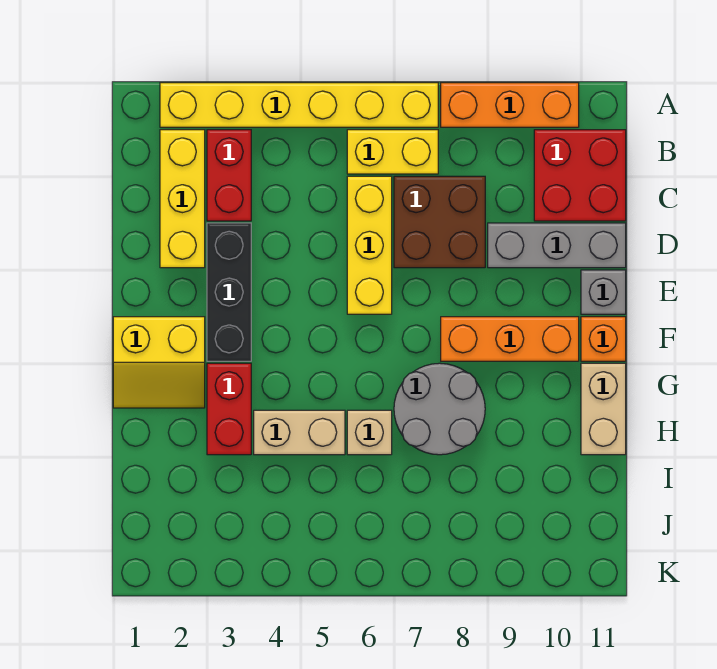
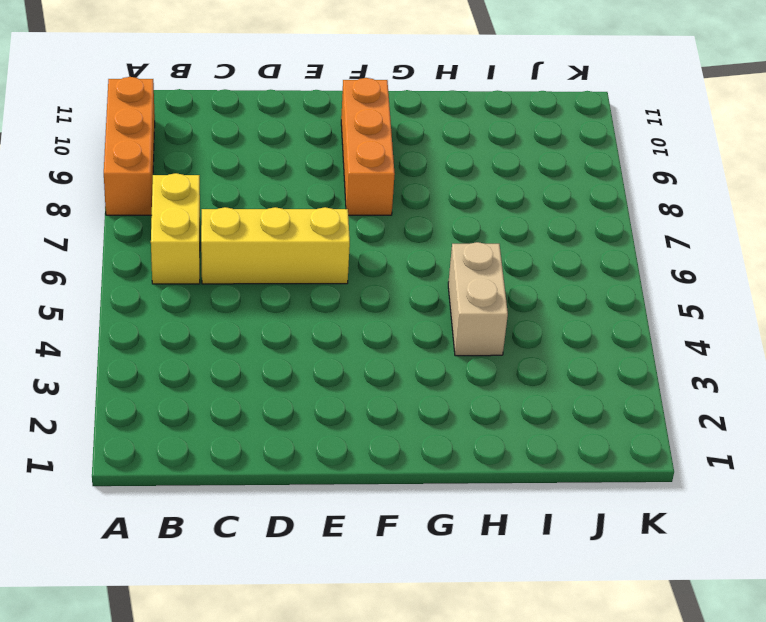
none -> yellow brick A2:A7 level 1
none -> yellow brick B2:D2 level 1
none -> red brick B3:C3 level 1

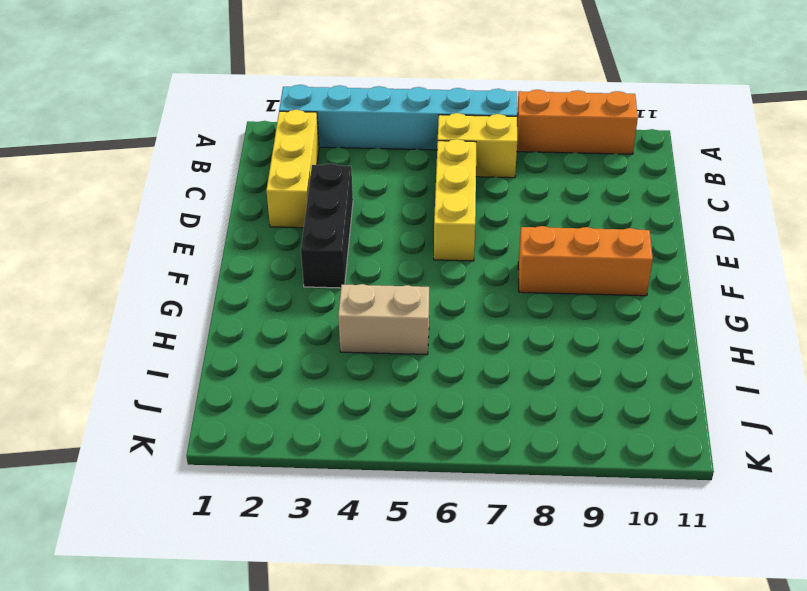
cyan brick A2:A7 level 1 -> yellow brick A2:A7 level 1
none -> red brick B3:C3 level 1
none -> red brick B10:C11 level 1
none -> brown brick C7:D8 level 1

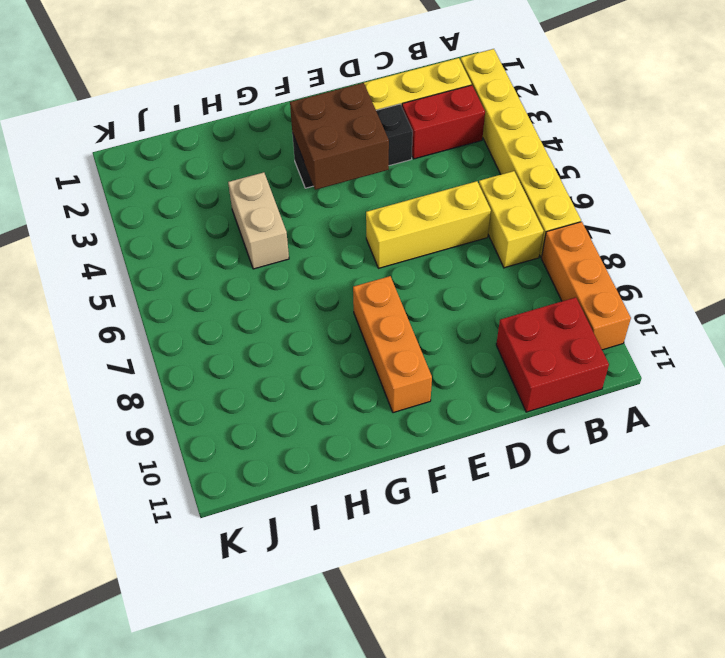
brown brick E3:F4 level 2 -> brown brick C7:D8 level 1
none -> grey brick D9:D11 level 1
none -> grey brick E11 level 1
none -> yellow slope F1:G2 level 1 top F

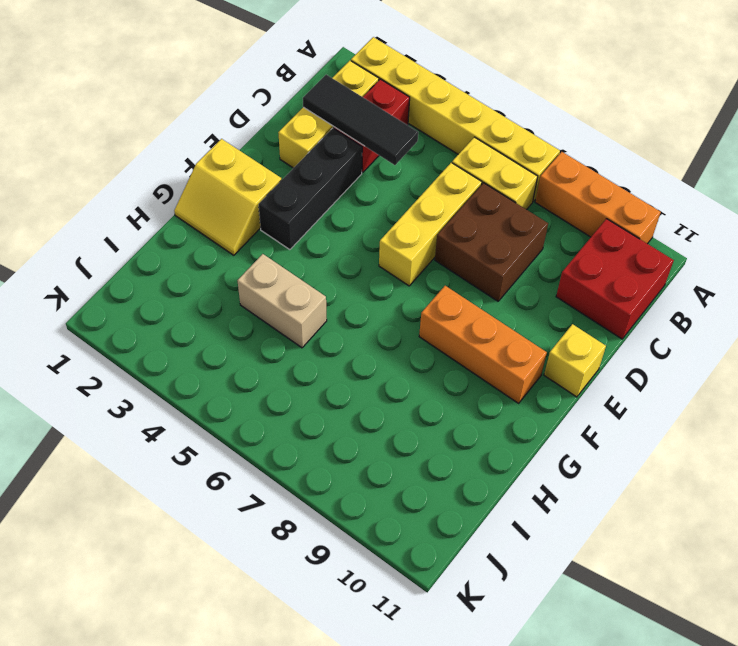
black tile C2:C4 level 2 -> none
yellow brick E11 level 1 -> grey brick E11 level 1
none -> grey brick D9:D11 level 1
none -> orange brick F11 level 1
none -> red brick G3:H3 level 1

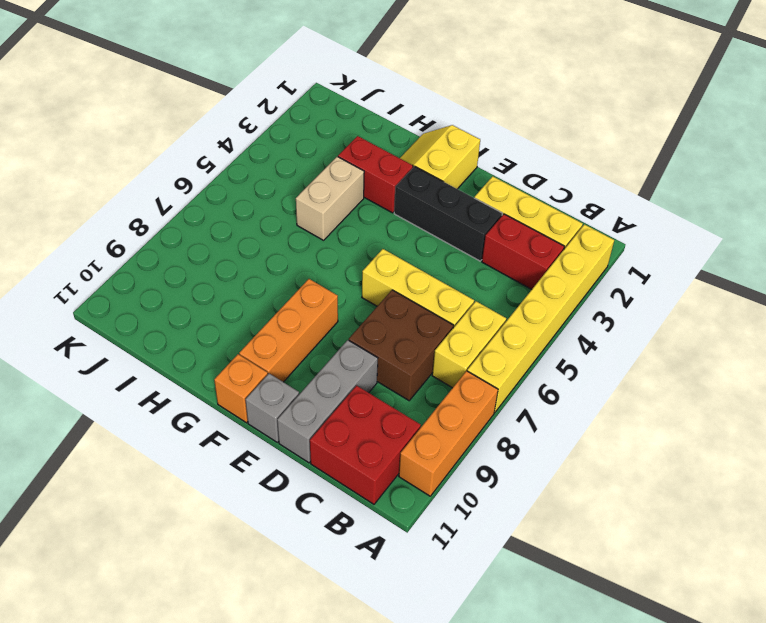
none -> grey round brick G7:H8 level 1
none -> tan brick G11:H11 level 1
none -> tan brick H6 level 1

